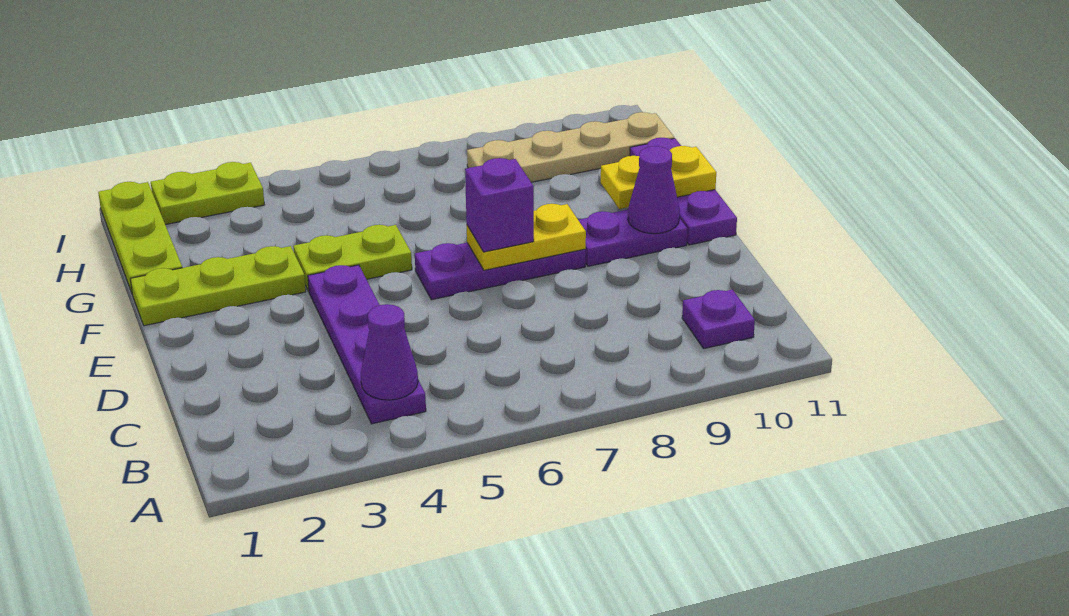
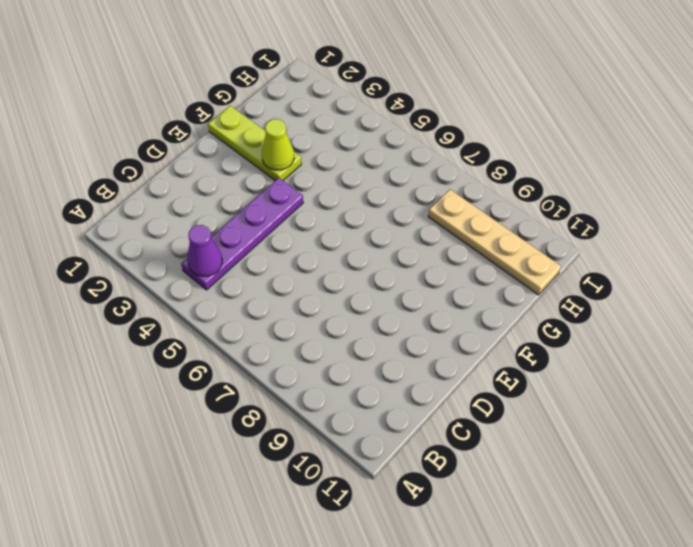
lime cone F3 level 2 -> none
none -> purple plate B10 level 1
none -> purple plate E6:E8 level 1
none -> purple plate E9:E10 level 1

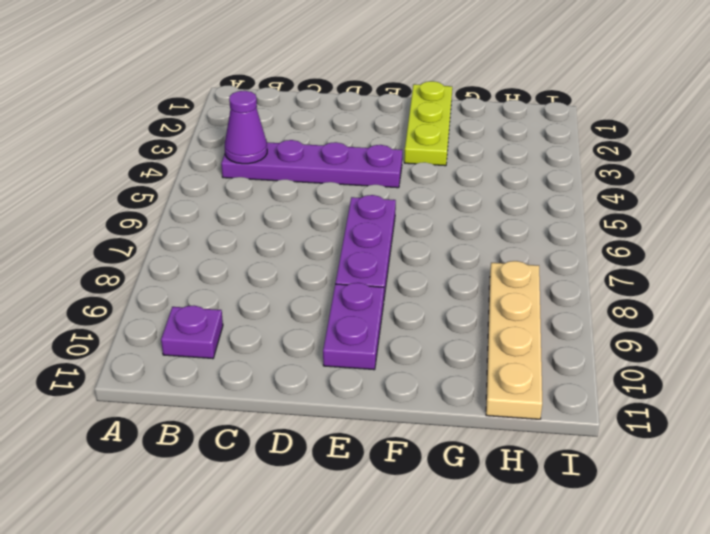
none -> purple plate E11:G11 level 1
none -> lime plate F4:F5 level 1
none -> lime plate G1:I1 level 1

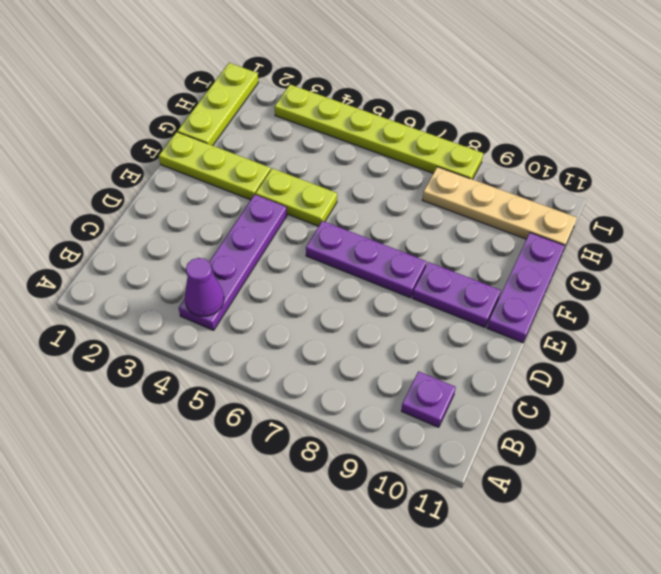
lime plate I3:I8 level 1 -> lime plate I2:I3 level 1
none -> yellow plate E7:E8 level 2
none -> purple cone E10 level 2
none -> yellow plate F10:F11 level 2

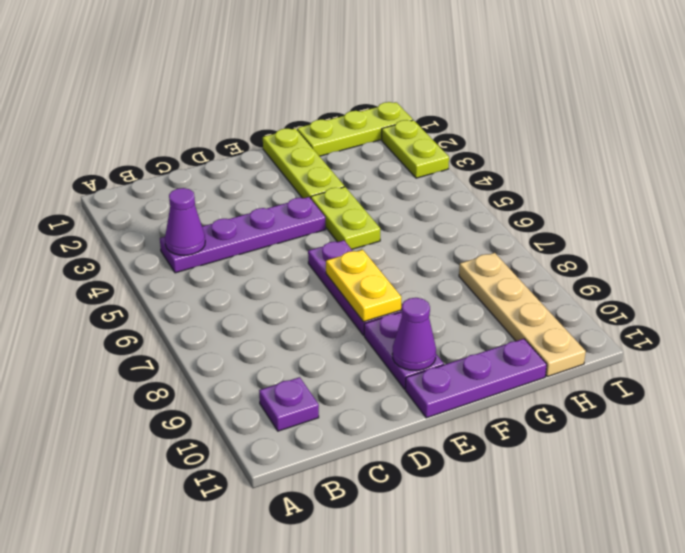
none -> yellow plate F10:F11 level 2
none -> purple brick E7 level 3

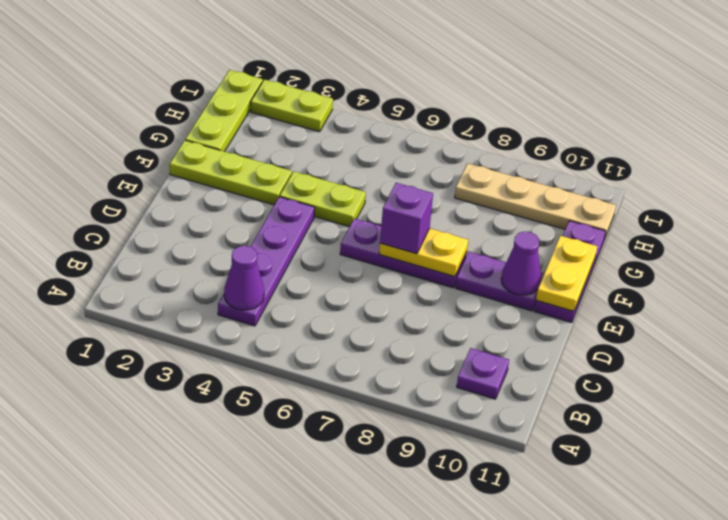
yellow plate E11:F11 level 2 -> yellow plate F10:F11 level 2

